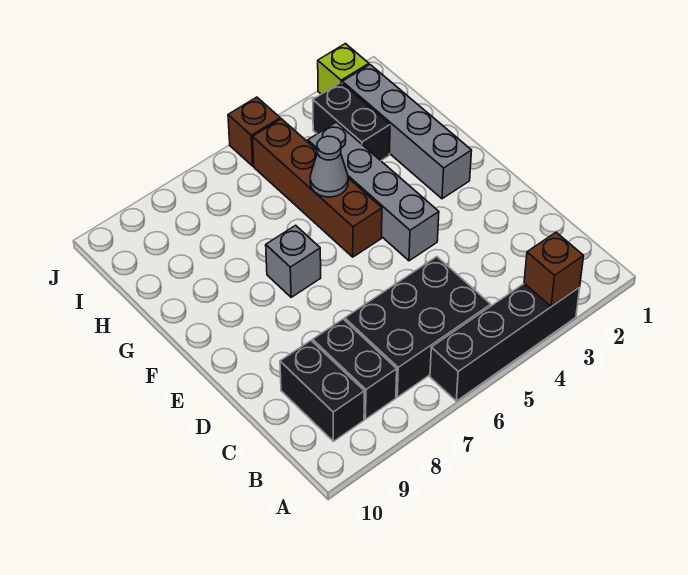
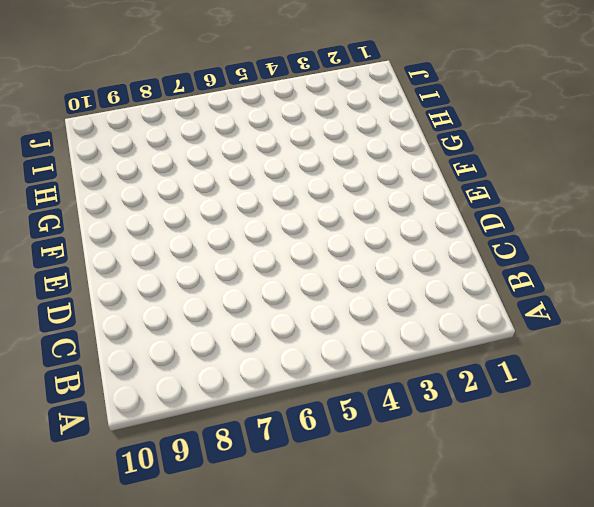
none -> black brick A3:A6 level 1
none -> black brick B5:C7 level 1
none -> black brick B8:C8 level 1

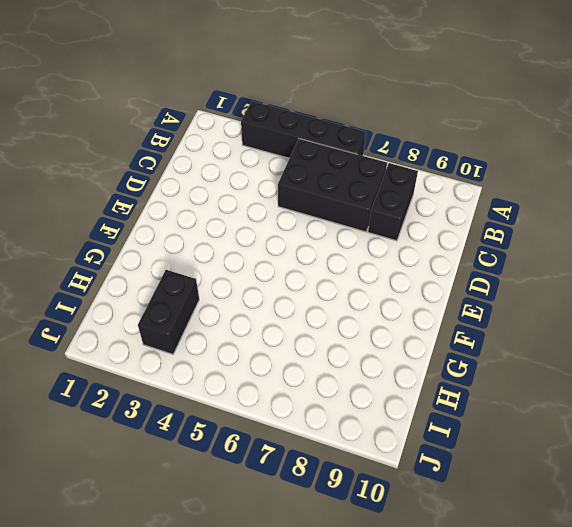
none -> black brick B9:C9 level 1
none -> grey brick E4:H4 level 1
none -> grey brick F2:I2 level 1

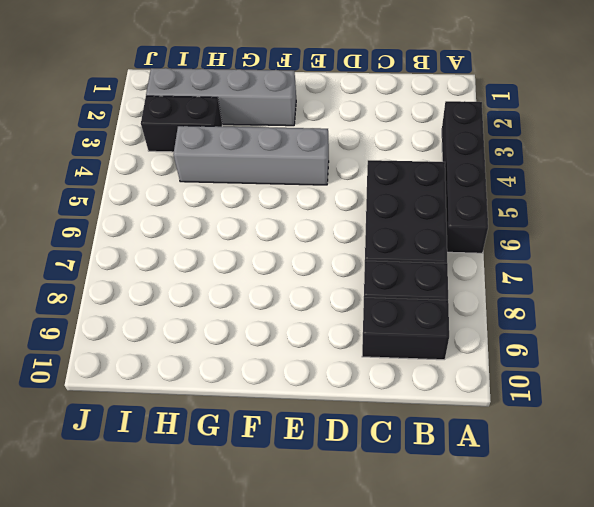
none -> brown brick F5:I5 level 1
none -> grey brick F7 level 1
none -> lime brick J2 level 1

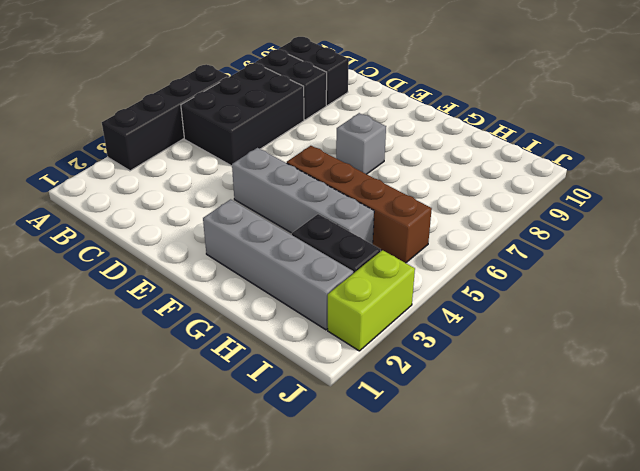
lime brick J2:J3 level 1 -> lime brick J2 level 1
none -> brown brick J5 level 1
none -> brown brick A3 level 2
none -> grey cone G5 level 2

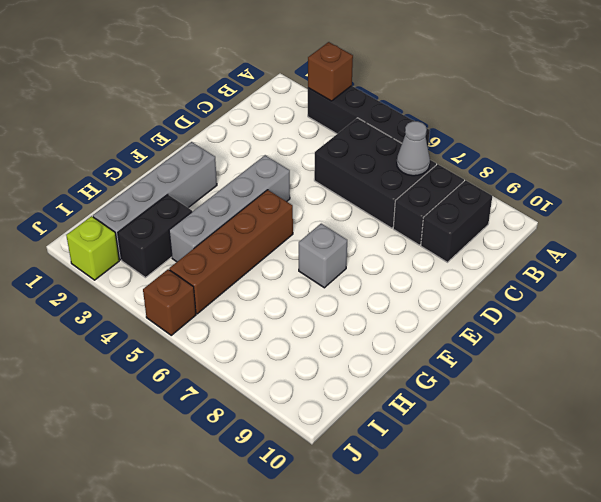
grey cone B7 level 2 -> grey cone G5 level 2

